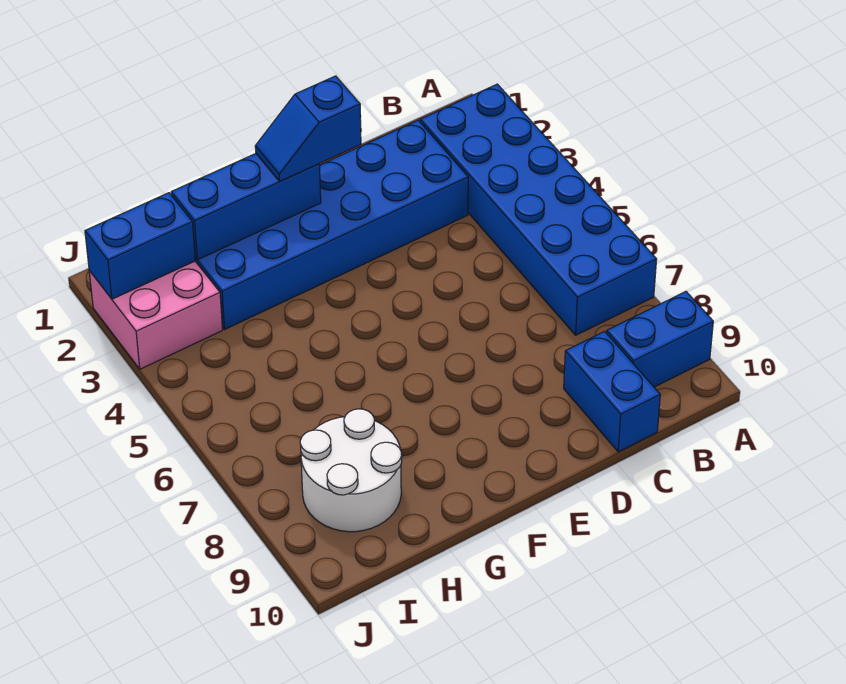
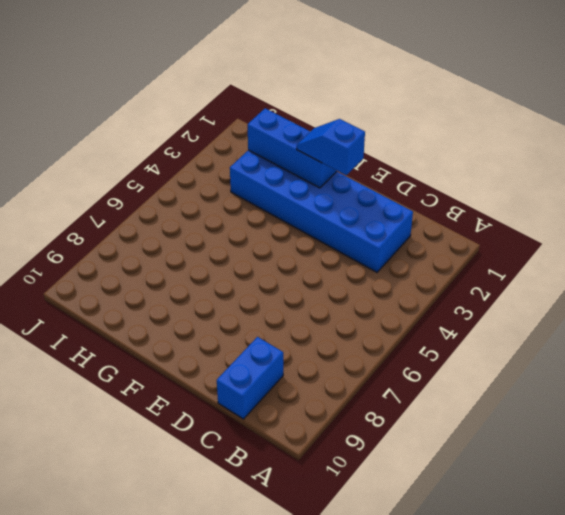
none -> blue brick A2:B7 level 1
none -> blue brick A9:B9 level 1

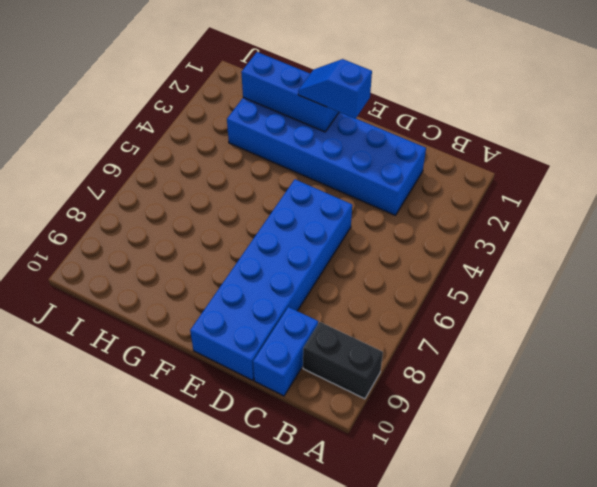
black brick A9:B9 level 1 -> blue brick A9:B9 level 1
blue brick D5:E10 level 1 -> blue brick A2:B7 level 1
none -> white round brick H8:I9 level 1
none -> pink brick I2:J3 level 1

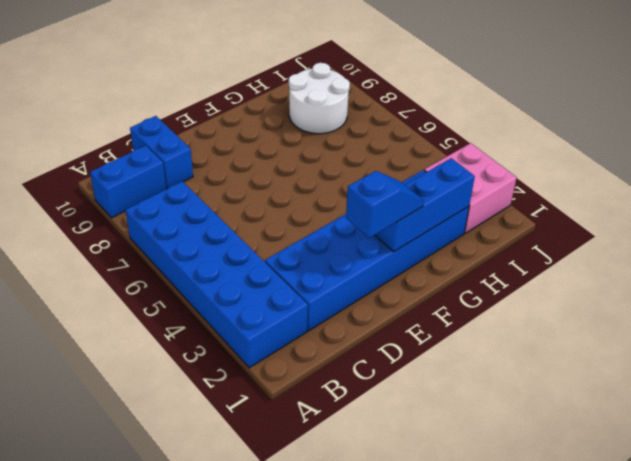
none -> blue brick I2:J2 level 2

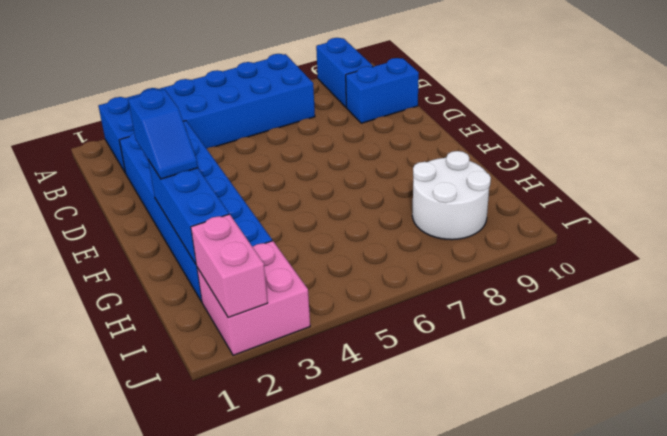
pink brick I2:J2 level 2 -> blue brick I2:J2 level 2

